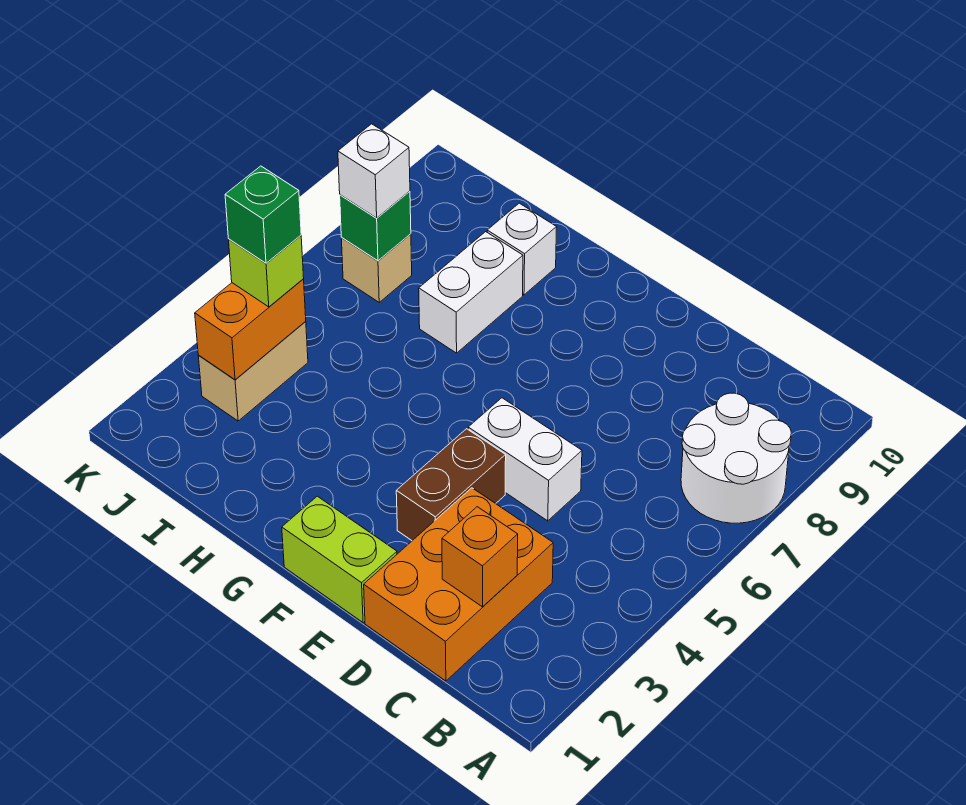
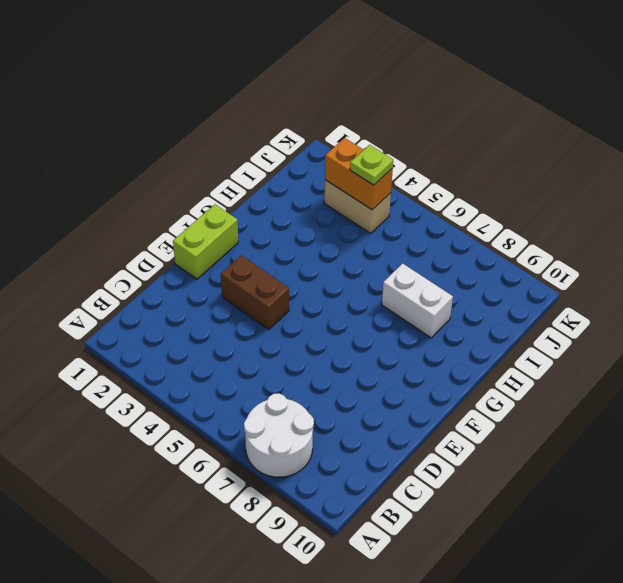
lime plate J4 level 3 -> lime brick J4 level 3
none -> orange brick C1:D3 level 1
none -> white brick D5:E5 level 1
none -> white brick H9 level 1

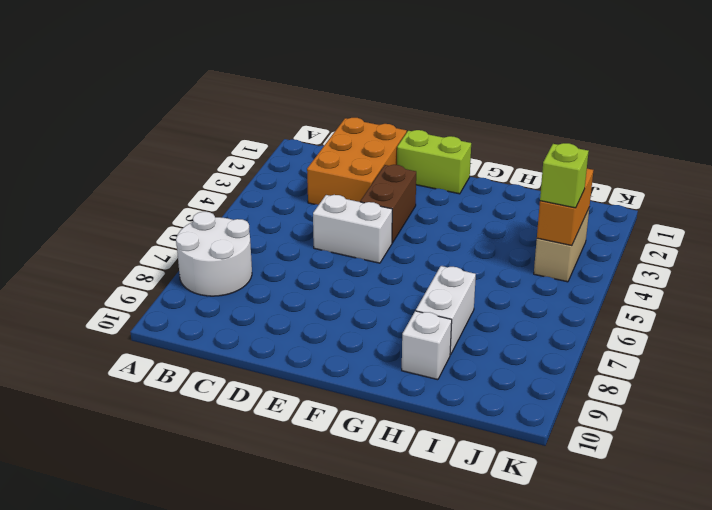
none -> tan brick J7 level 1
none -> orange brick C2 level 2
none -> green brick J7 level 2

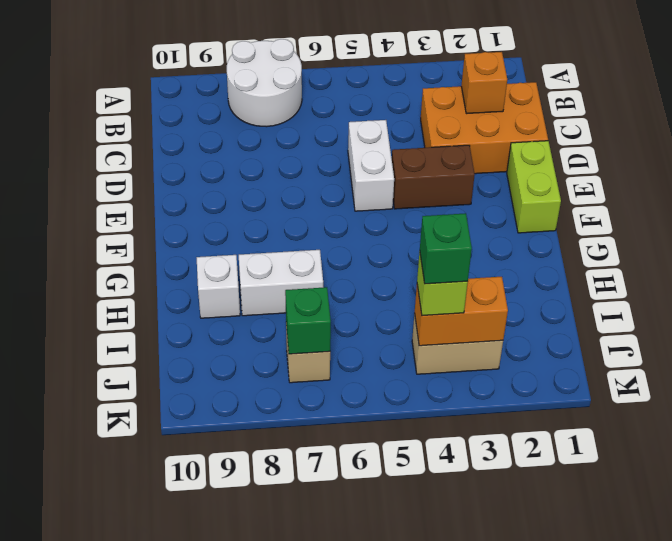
none -> white brick J7 level 3

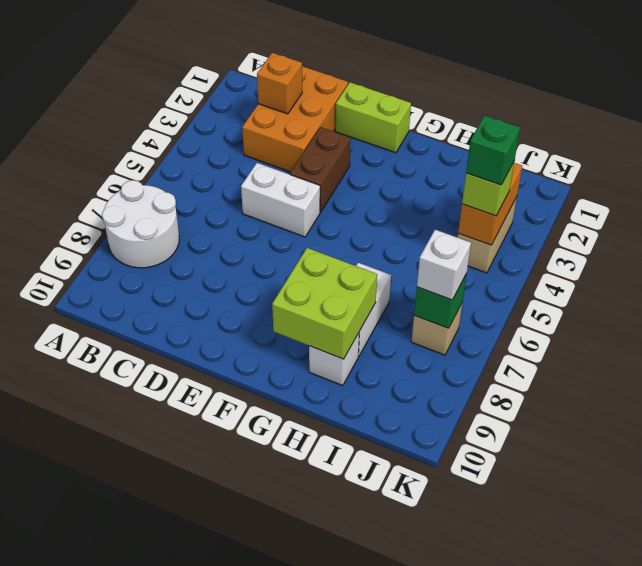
lime brick G8:H9 level 2 -> none

